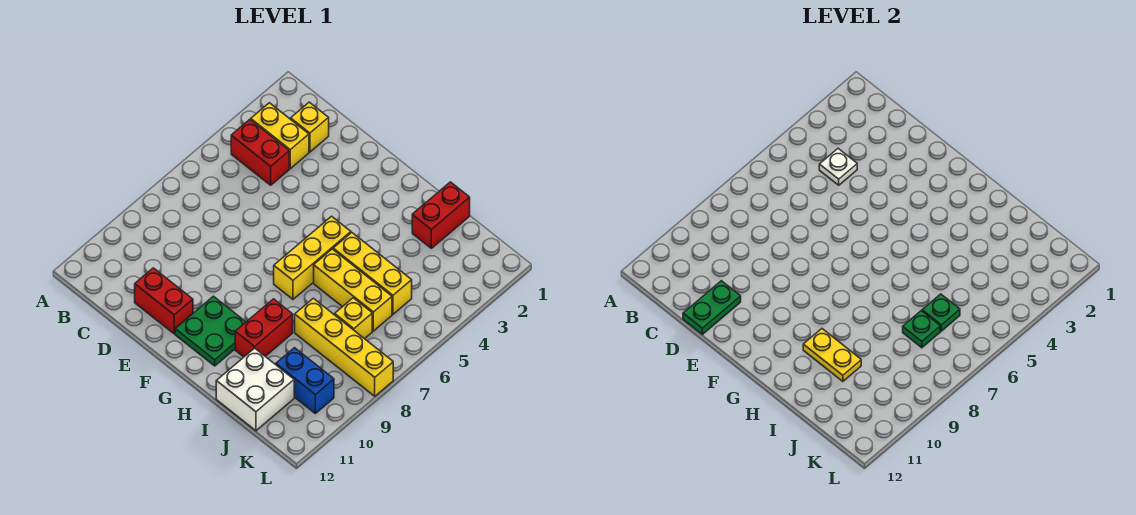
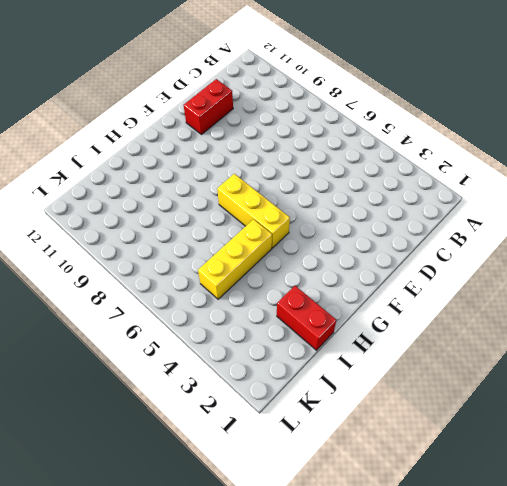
none -> yellow brick B3:C3 level 1
none -> red brick B4:C4 level 1
none -> yellow brick C2 level 1

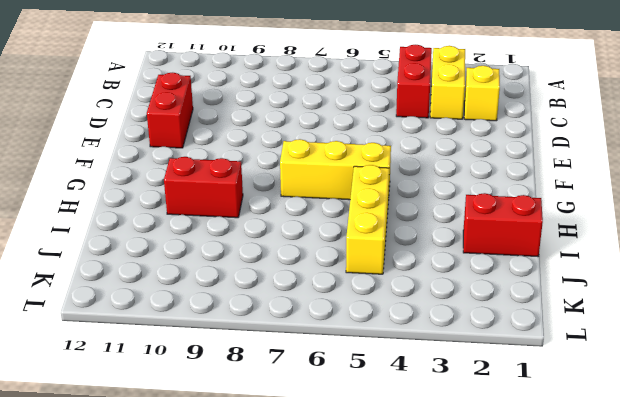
none -> green plate F10:G11 level 1
none -> yellow brick H6:J6 level 1
none -> yellow brick I8:L8 level 1

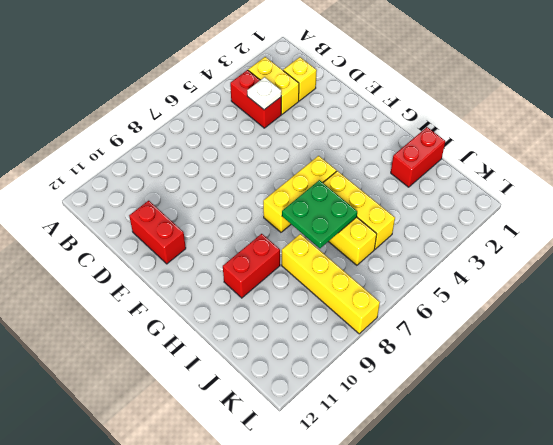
green plate H6:I7 level 2 -> green plate F10:G11 level 1
none -> white brick I11:J12 level 1
none -> yellow brick J7 level 1
none -> blue brick J10:K10 level 1

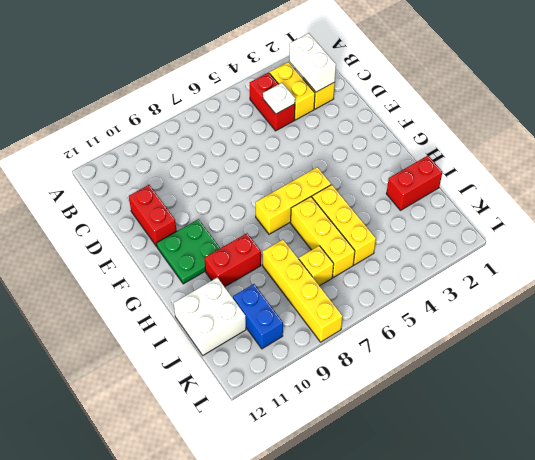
white brick B2:C2 level 2 -> none
none -> green plate D11:D12 level 2
none -> yellow plate H10:I10 level 2
none -> green plate J6 level 2

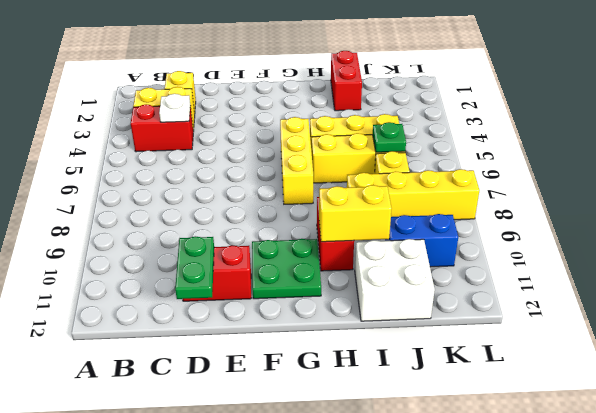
yellow brick H10:I10 level 2 -> yellow plate H10:I10 level 2
none -> green plate J7 level 2

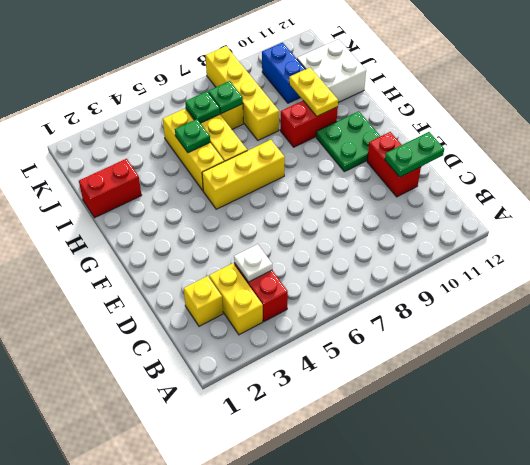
green plate I5 level 2 -> none

